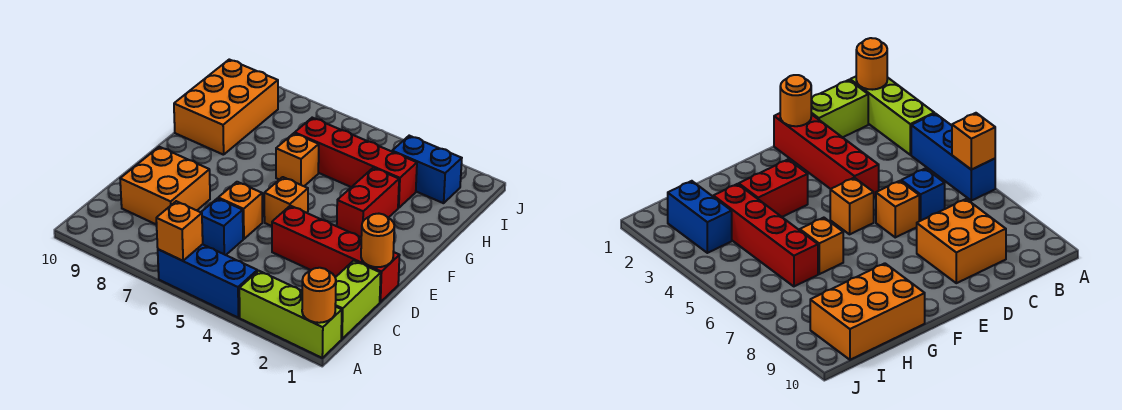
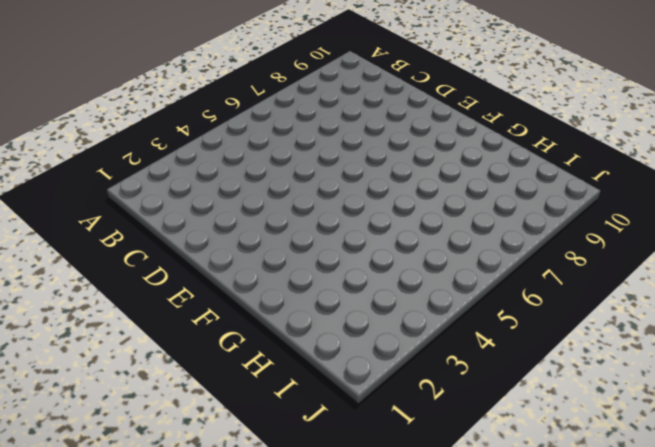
none -> lime brick A1:A3 level 1
none -> blue brick A4:A6 level 1
none -> lime brick B1:C1 level 1

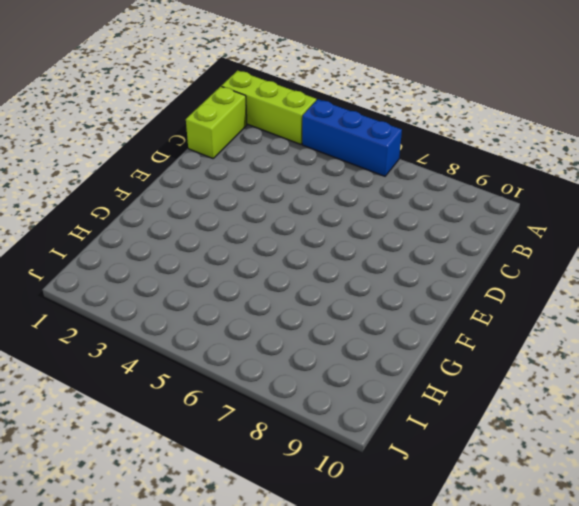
none -> blue brick C6 level 1
none -> orange brick C8:D9 level 1
none -> red brick D1:D4 level 1

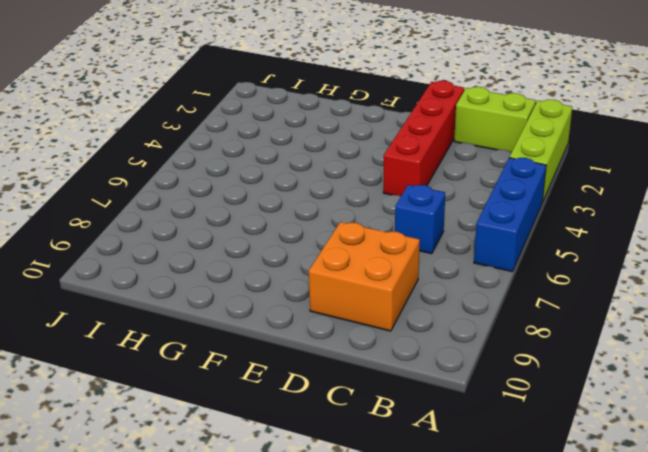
none -> orange brick D6 level 1
none -> orange brick E5 level 1
none -> red brick F3:G3 level 1

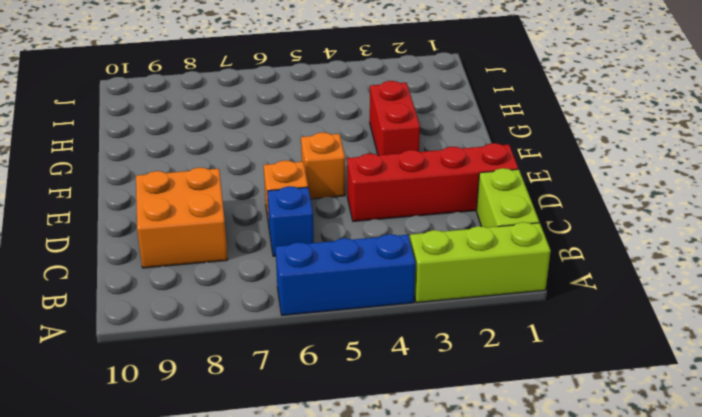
none -> orange brick G6 level 1
none -> orange brick G9:I10 level 1
none -> red brick H3:H6 level 1

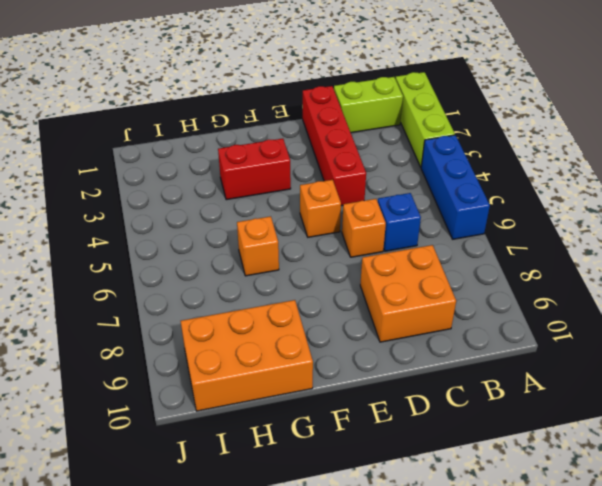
none -> red brick H3:H6 level 1
none -> blue brick I2:I3 level 1
none -> orange round brick A1 level 2

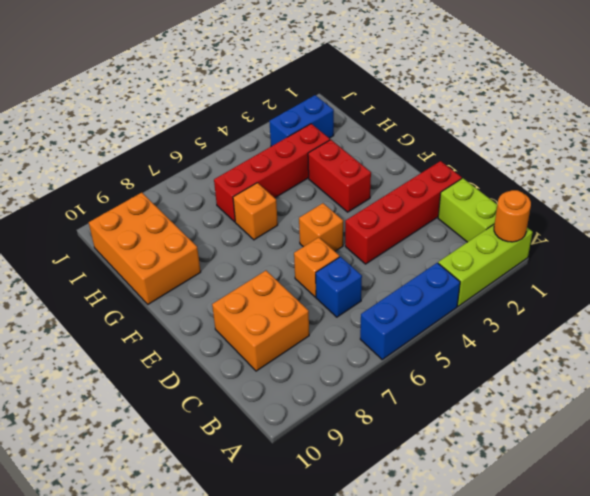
none -> orange brick A6 level 2
none -> orange round brick D1 level 2

